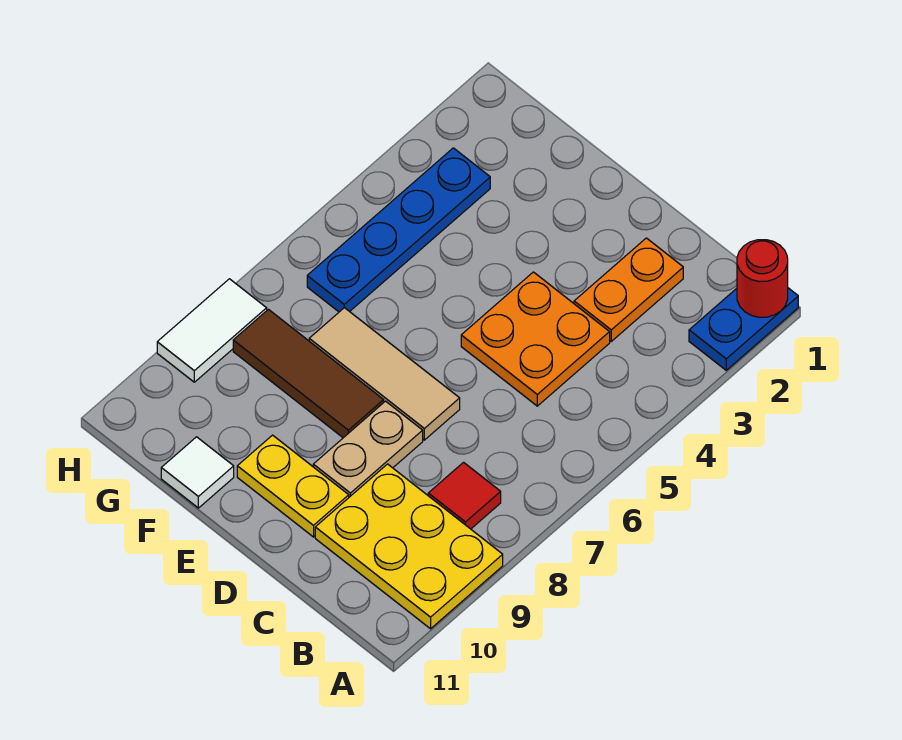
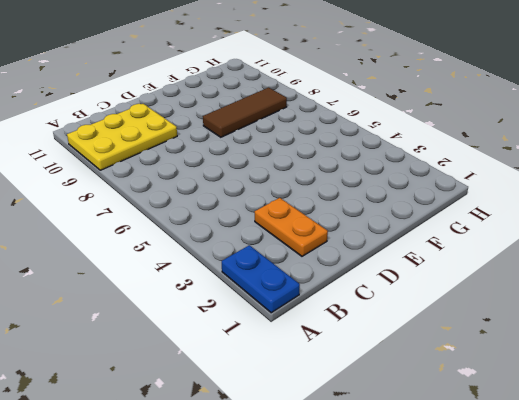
none -> red tile B8 level 1
none -> orange plate C4:D5 level 1
none -> tan tile D7:F7 level 1

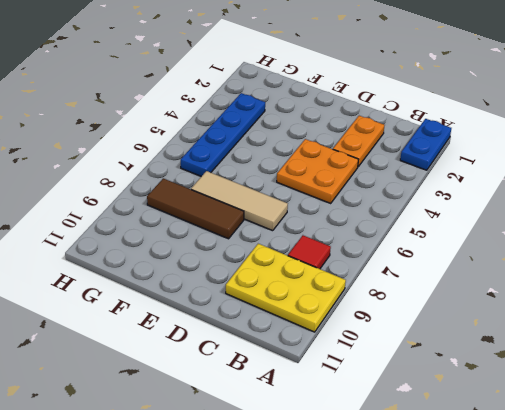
none -> tan plate D8:D9 level 1
none -> yellow plate D10:E10 level 1
none -> white tile F11 level 1

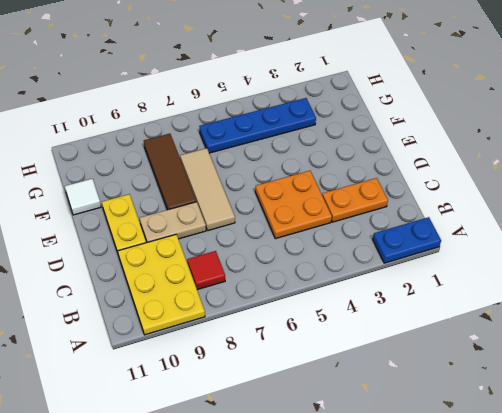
none -> white tile H8:H9 level 1
none -> red round brick A1 level 2

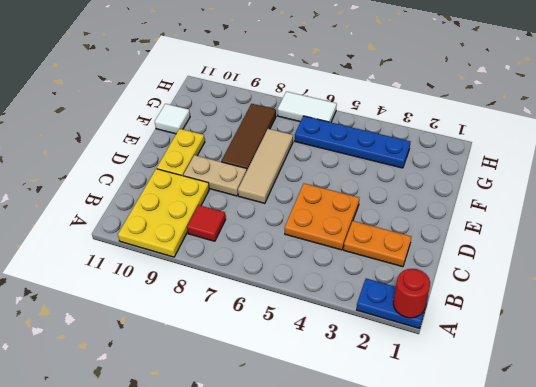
white tile H6:H7 level 1 -> white tile H8:H9 level 1

